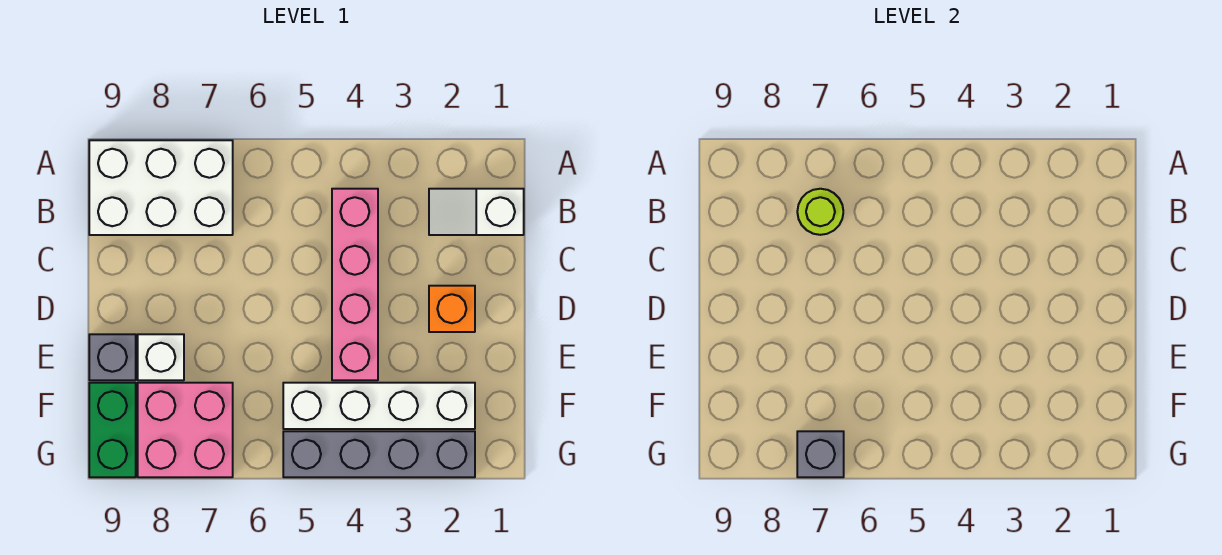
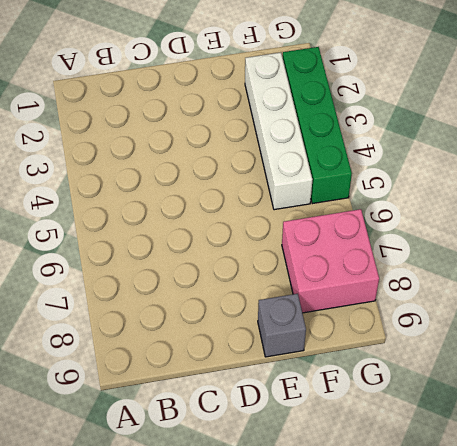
green brick G2:G5 level 1 -> grey brick G2:G5 level 1
none -> white brick A7:B9 level 1
none -> white slope B1:B2 level 1 top 1
none -> pink brick B4:E4 level 1

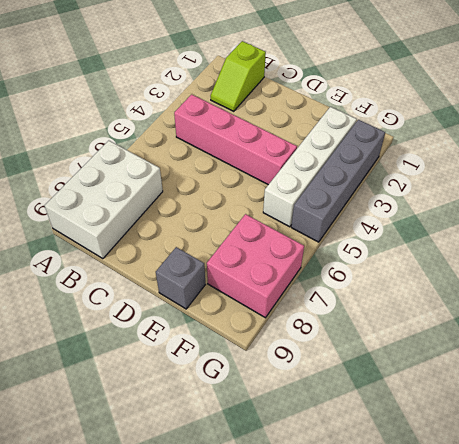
lime slope B1:B2 level 1 top 1 -> white slope B1:B2 level 1 top 1
none -> orange brick D2 level 1
none -> white brick E8 level 1
none -> green brick F9:G9 level 1

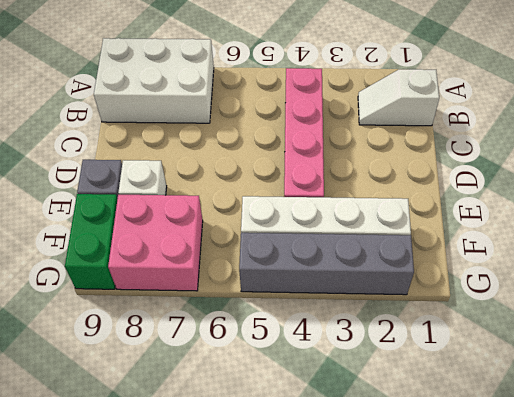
none -> orange brick D2 level 1
none -> lime round brick B7 level 2
none -> grey brick G7 level 2

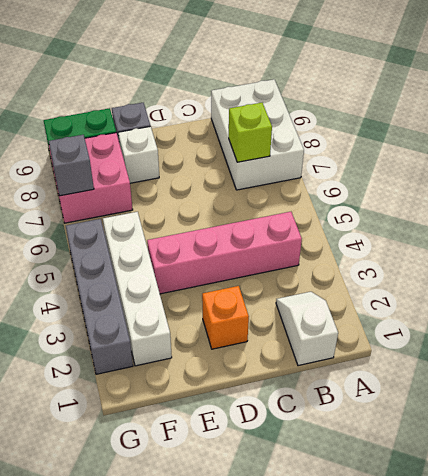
lime brick B7 level 2 -> lime round brick B7 level 2

